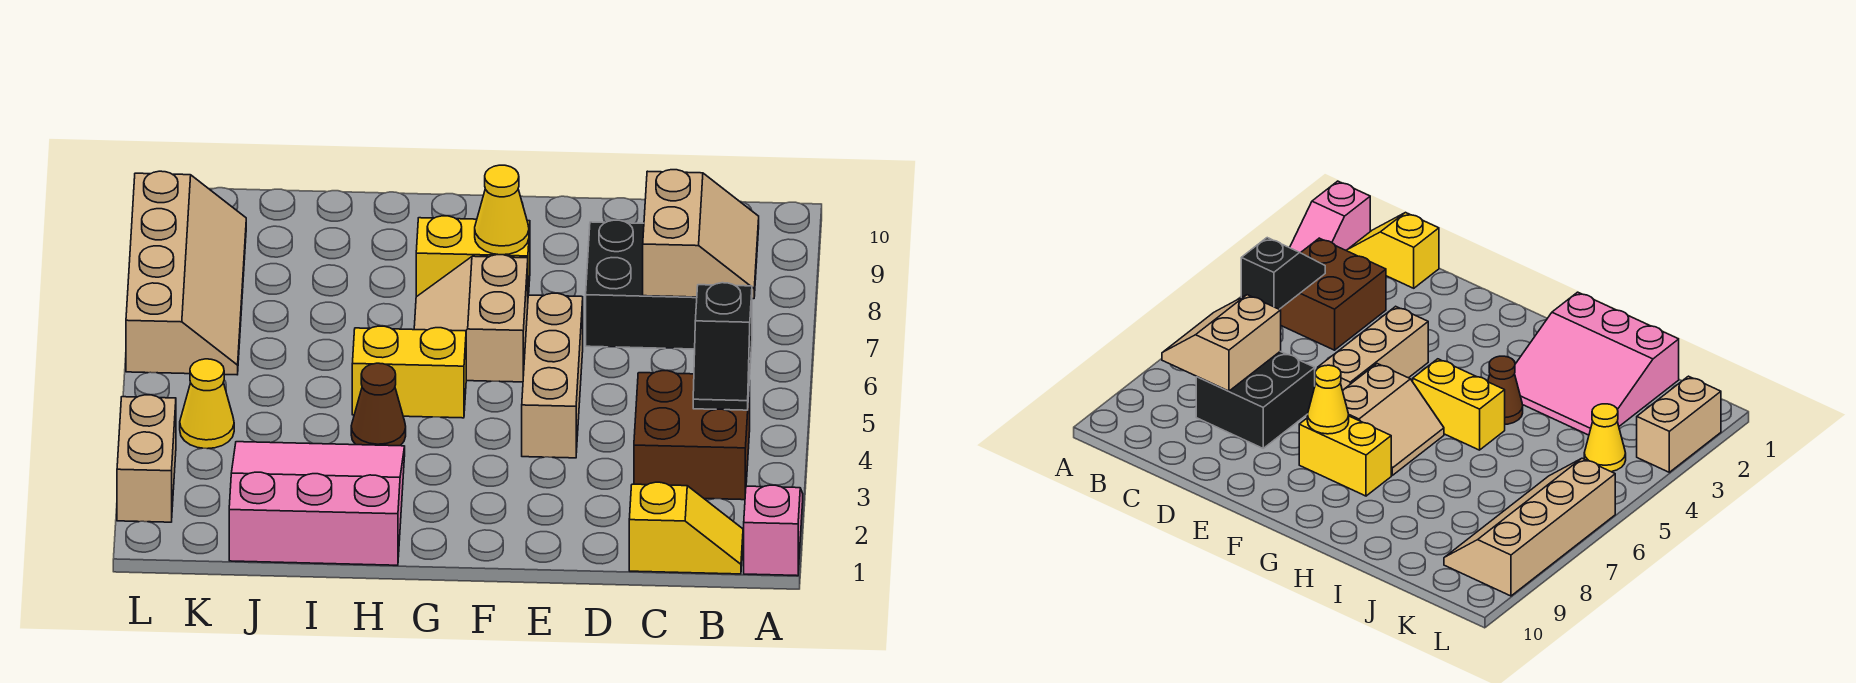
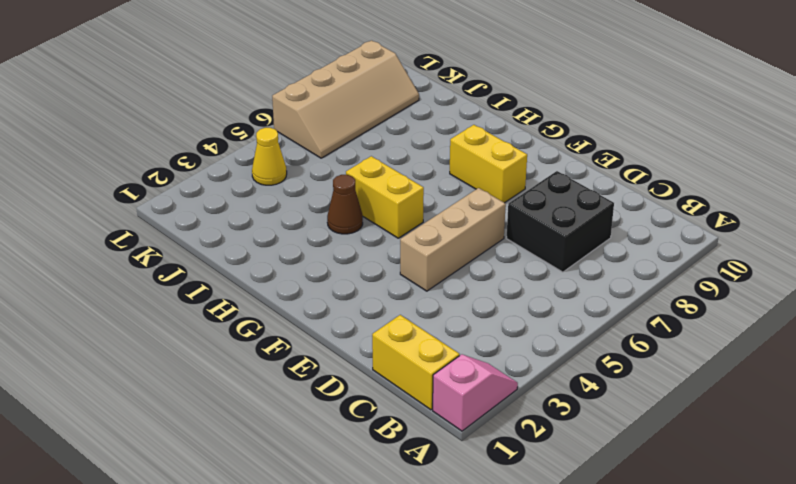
yellow brick B1:C1 level 1 -> yellow slope B1:C1 level 1 top C
none -> brown brick B3:C4 level 1
none -> tan slope F6:G7 level 1 top F
none -> pink slope H1:J3 level 1 top 1

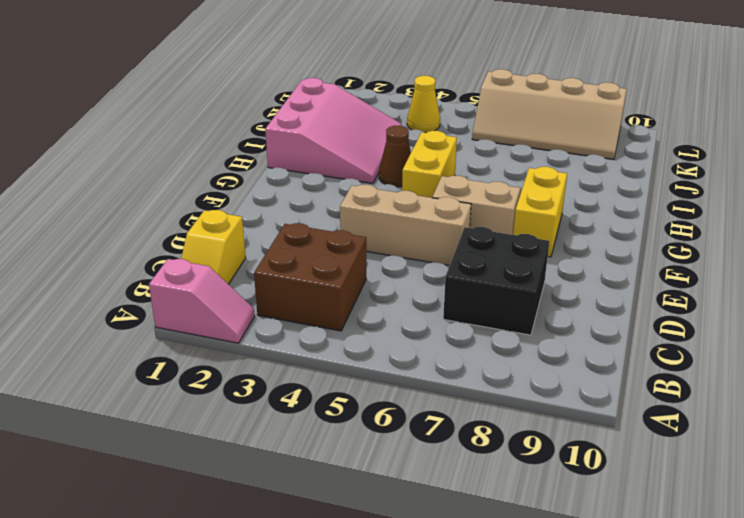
none -> tan brick L2:L3 level 1
none -> black slope B4:B5 level 2 top 5
none -> tan slope B7:C8 level 2 top C

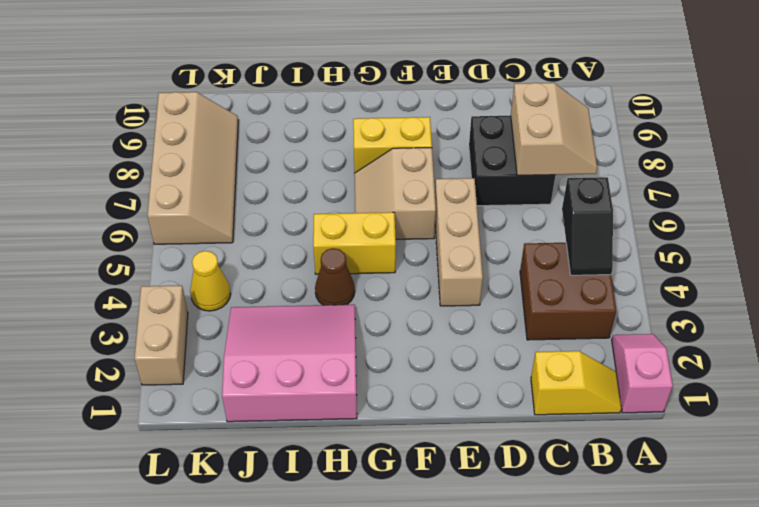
none -> yellow cone F8 level 2

